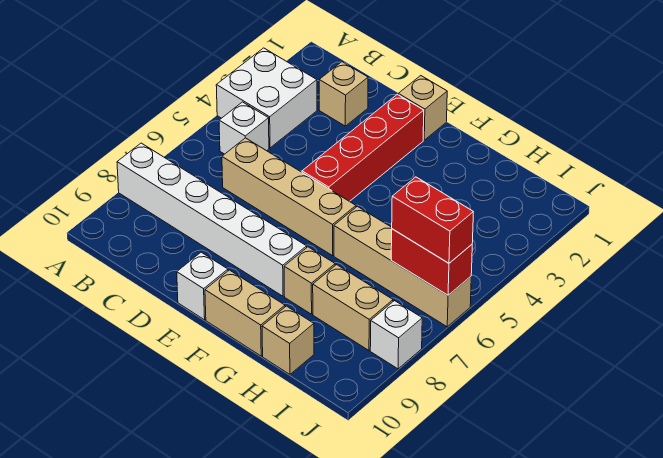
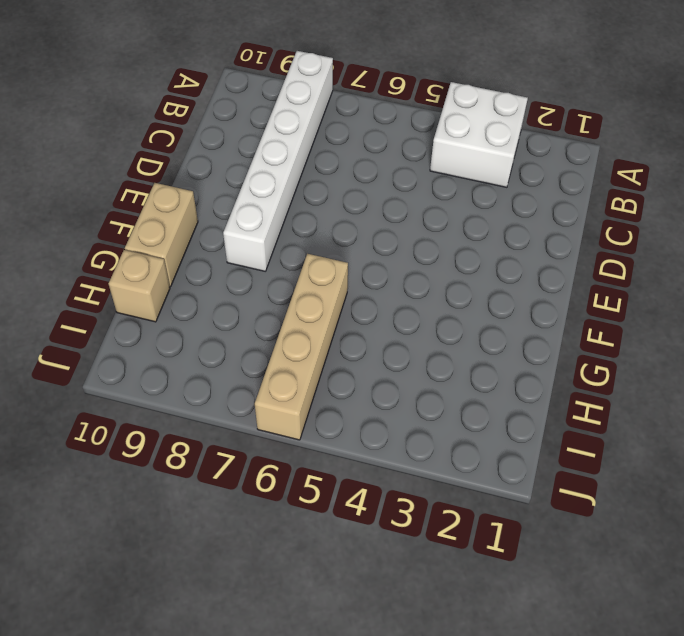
none -> white brick B5 level 1
none -> tan brick C2 level 1
none -> tan brick C6:F6 level 1

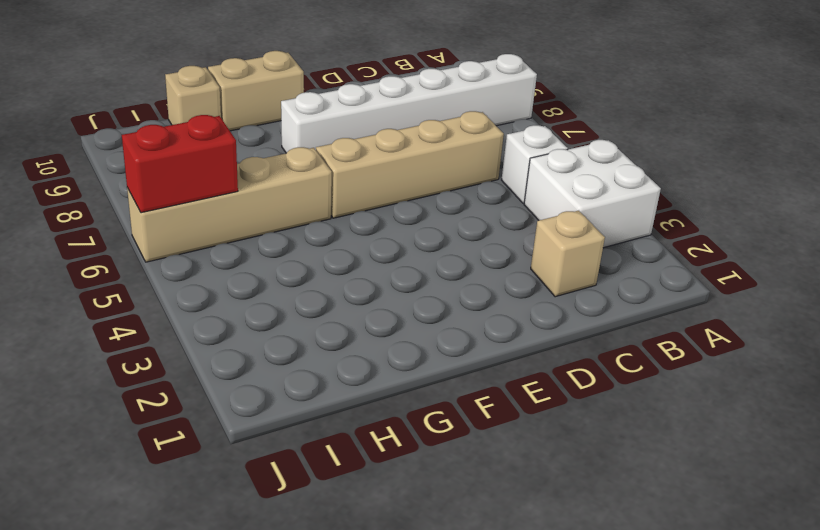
none -> tan brick E1 level 1
none -> red brick E2:E5 level 1
none -> white brick E10 level 1

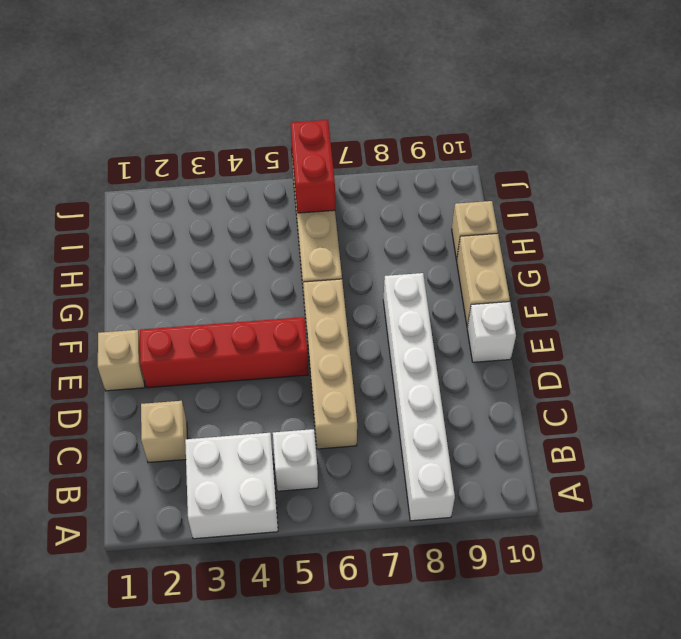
none -> tan brick G8 level 1
none -> tan brick H8:I8 level 1
none -> white brick J8 level 1

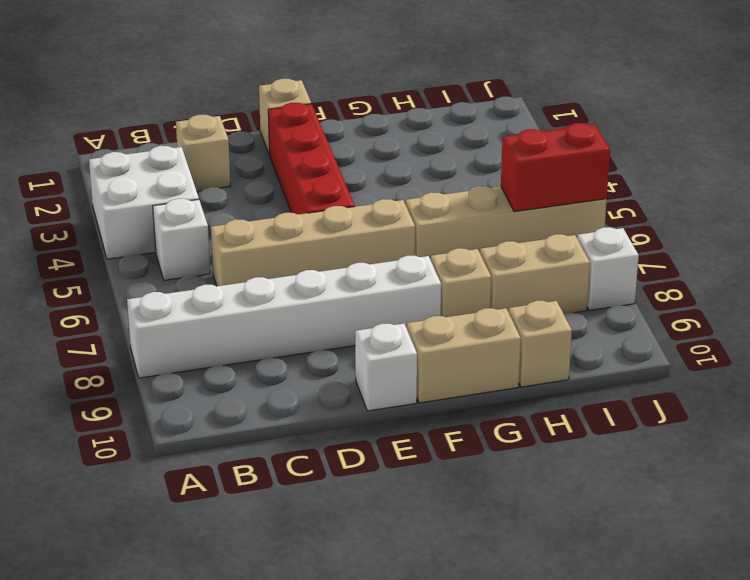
none -> red brick I6:J6 level 3

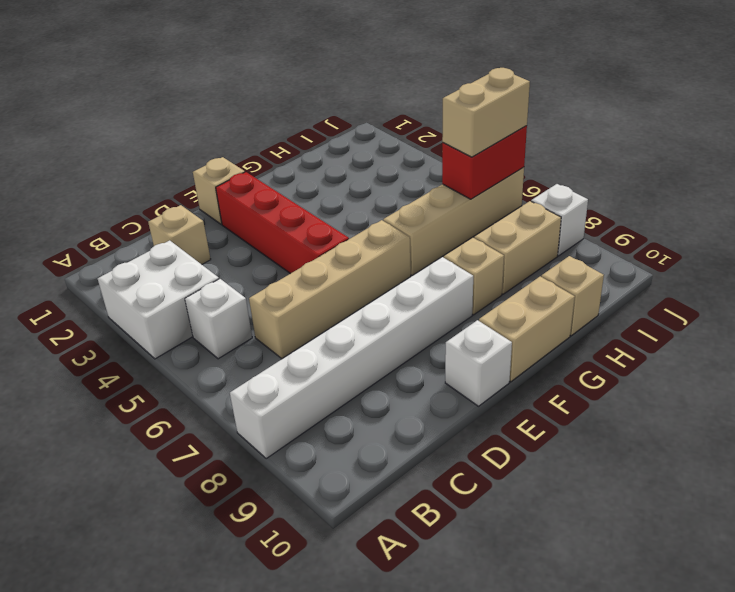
tan brick I6:J6 level 3 -> red brick I6:J6 level 3

